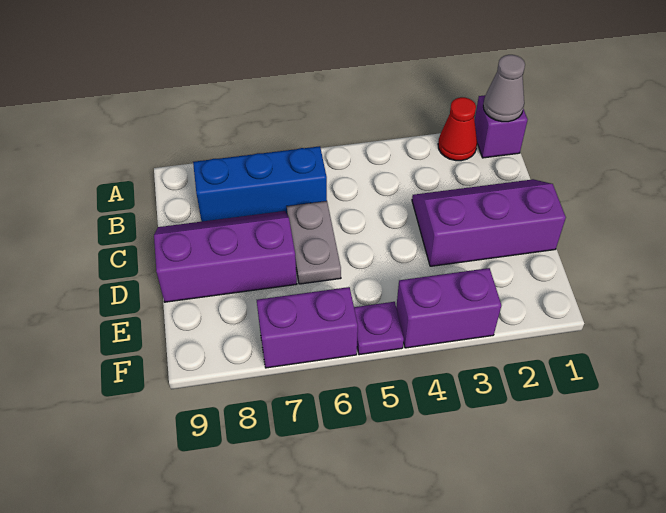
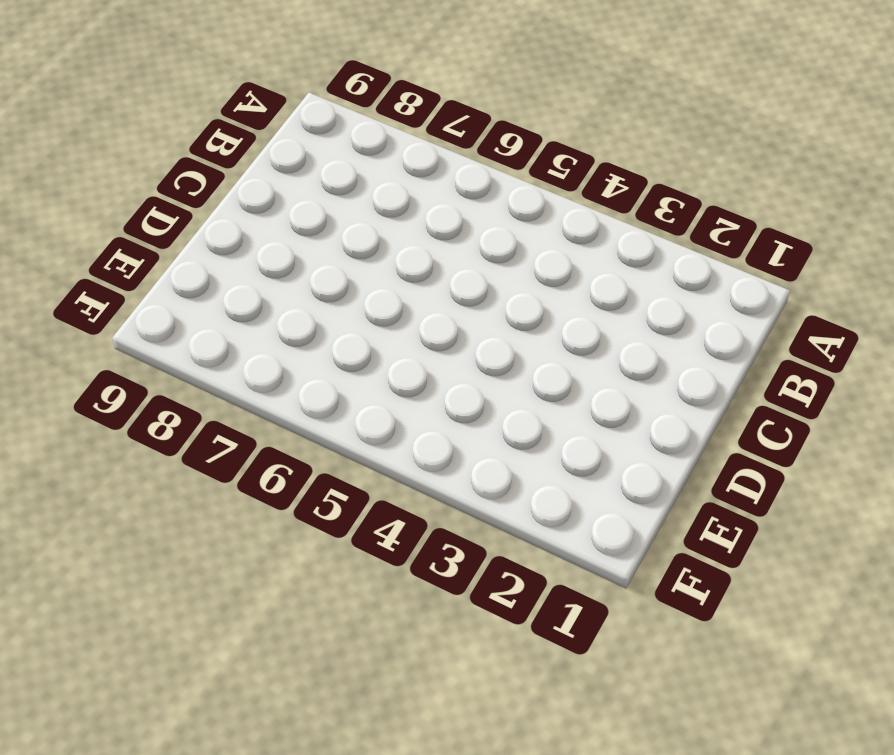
none -> purple brick A1 level 1
none -> red cone A2 level 1

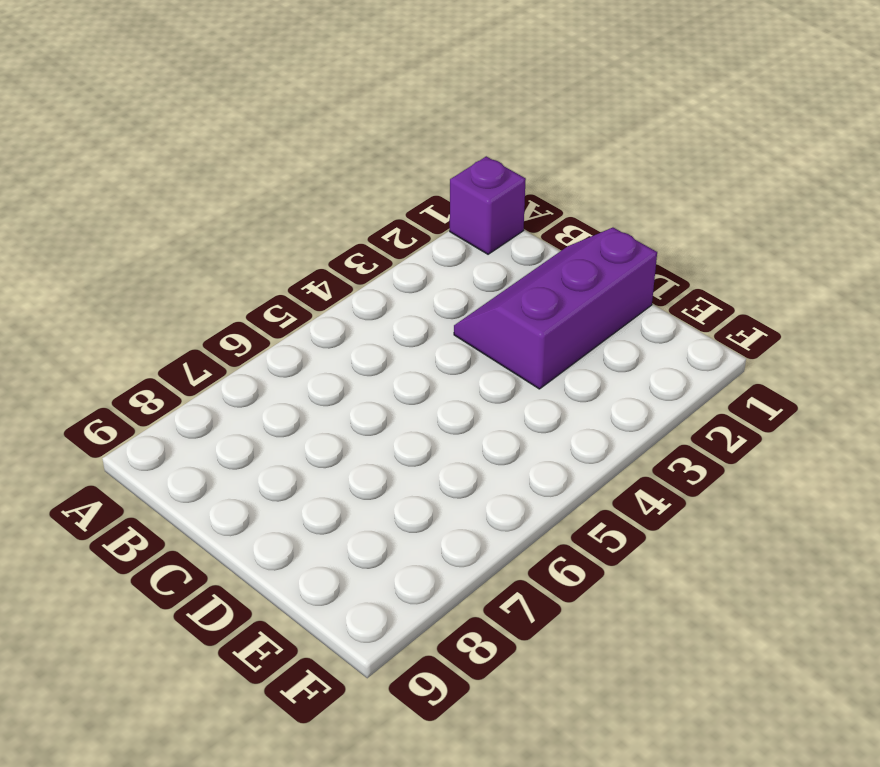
none -> red cone A2 level 1
none -> blue brick B6:B8 level 1

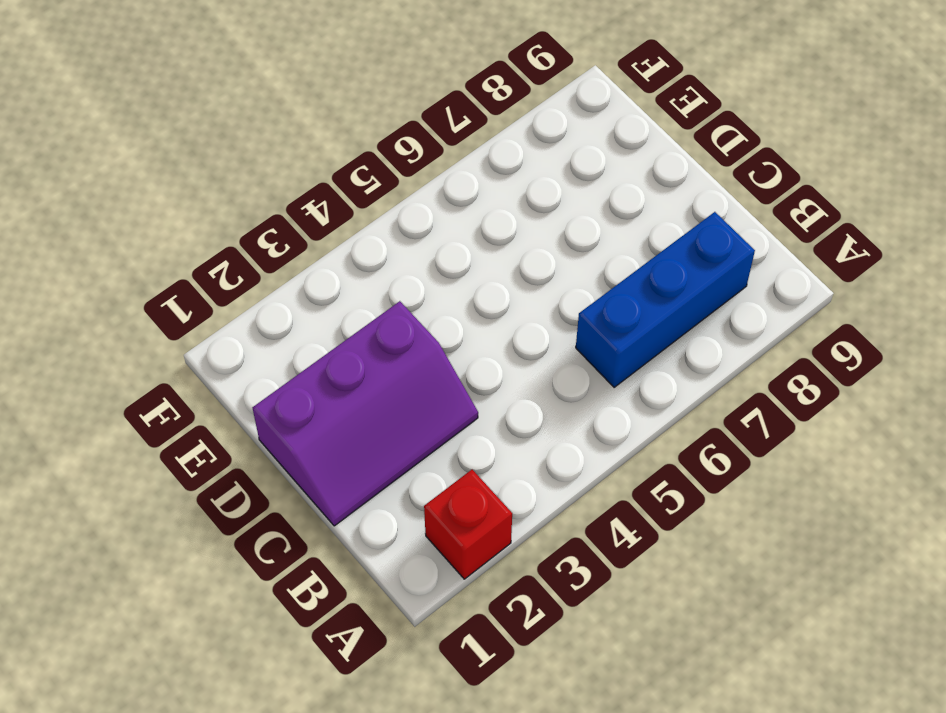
red brick A2 level 1 -> red cone A2 level 1
none -> purple brick A1 level 1
none -> grey plate C6:D6 level 1

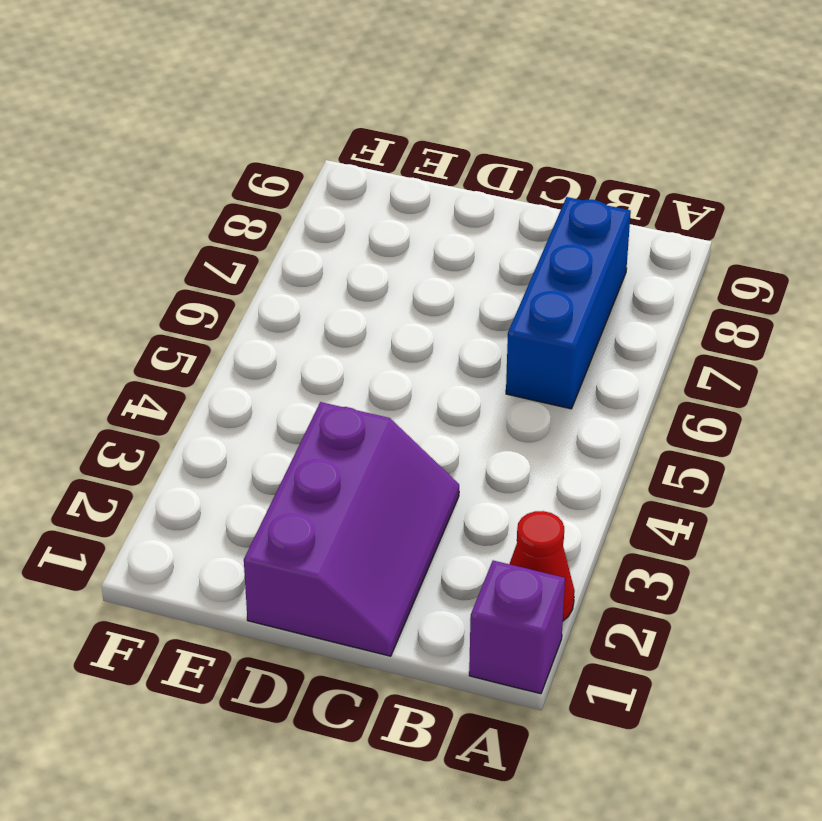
none -> grey plate C6:D6 level 1
none -> purple slope C7:D9 level 1 top D

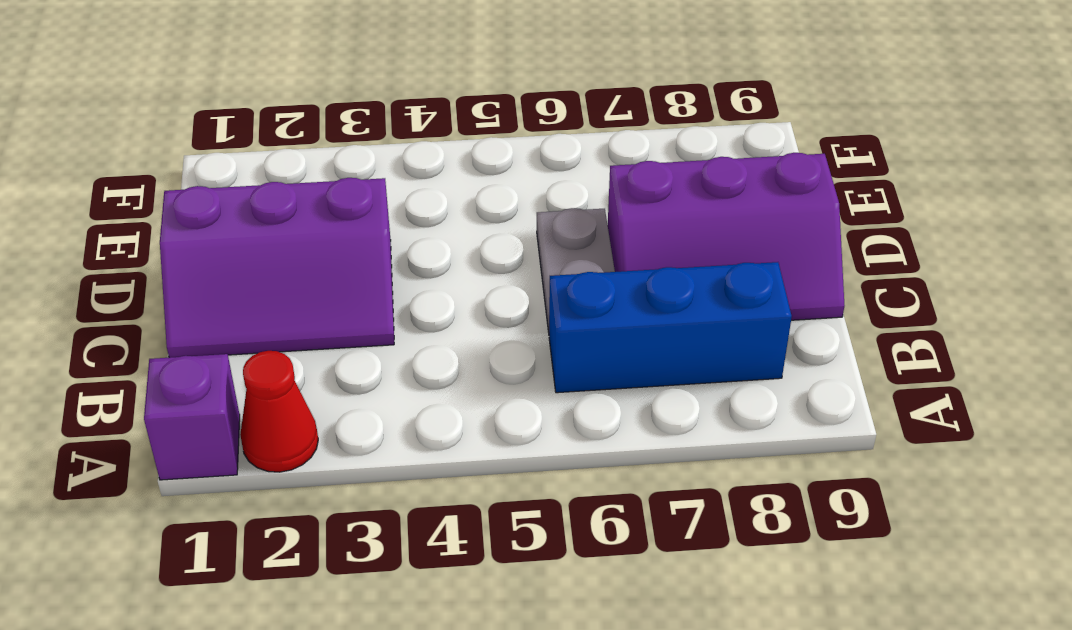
none -> purple brick F3:F4 level 1
none -> purple plate F5 level 1

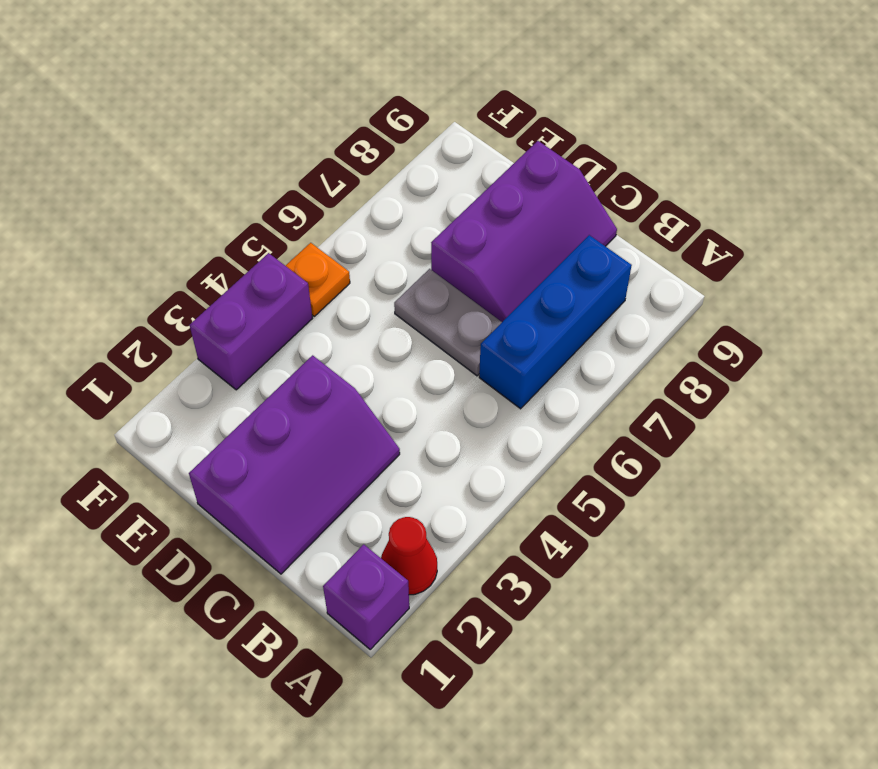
orange plate F5 level 1 -> purple plate F5 level 1
none -> purple brick F6:F7 level 1
none -> grey cone A1 level 2

